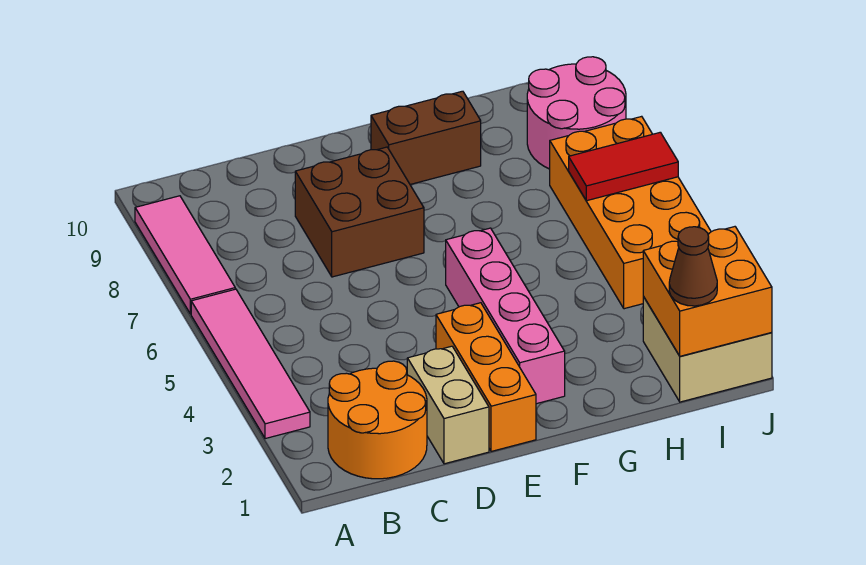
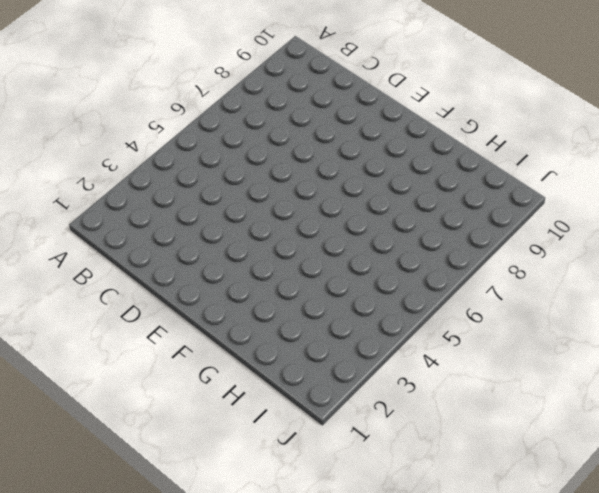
none -> pink tile A3:A6 level 1
none -> pink tile A7:A9 level 1
none -> orange round brick B1:C2 level 1

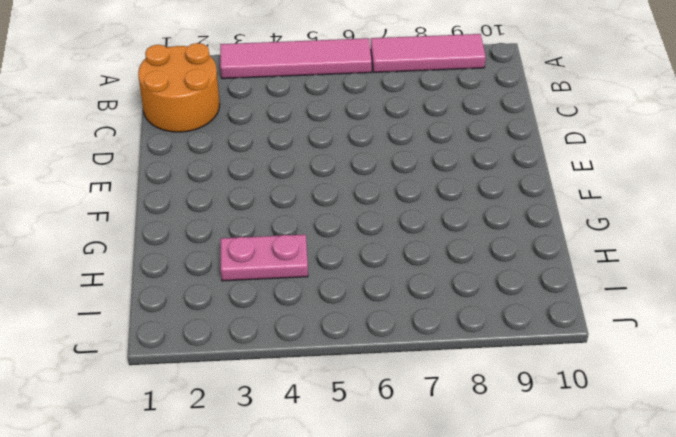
pink plate H3:H4 level 1 -> none
none -> tan brick D1:D2 level 1
none -> brown brick D7:E8 level 1
none -> orange brick E1:E3 level 1

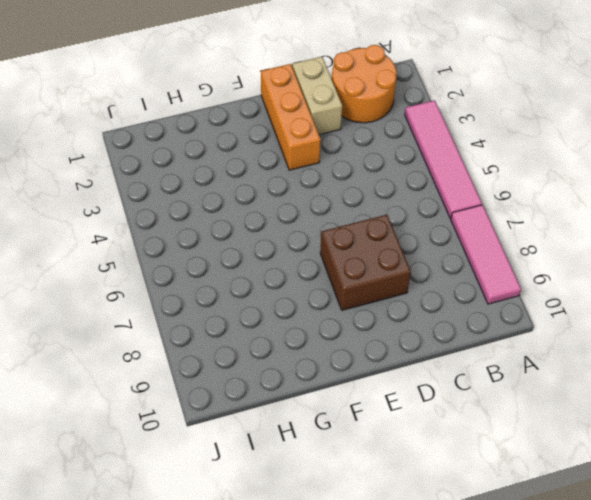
none -> pink brick F2:F5 level 1
none -> brown brick F9:G9 level 1
none -> tan brick I1:J2 level 1

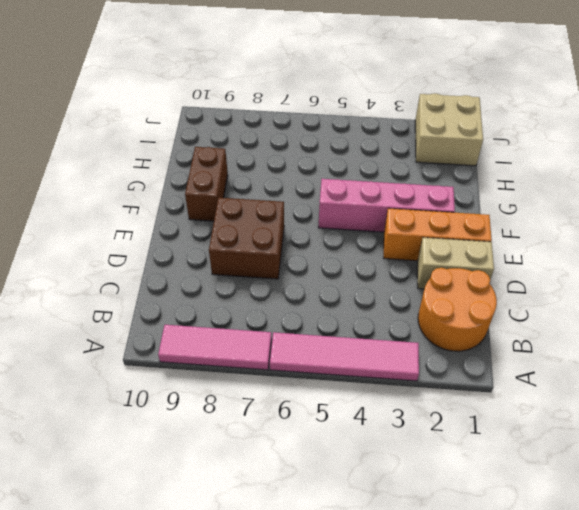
none -> orange brick I4:J7 level 1
none -> pink round brick I8:J9 level 1
none -> orange brick I1:J2 level 2

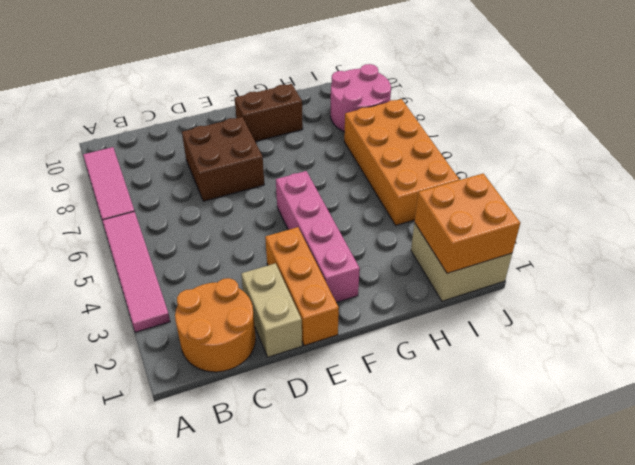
none -> red tile I6:J6 level 2
none -> brown cone I1 level 3

